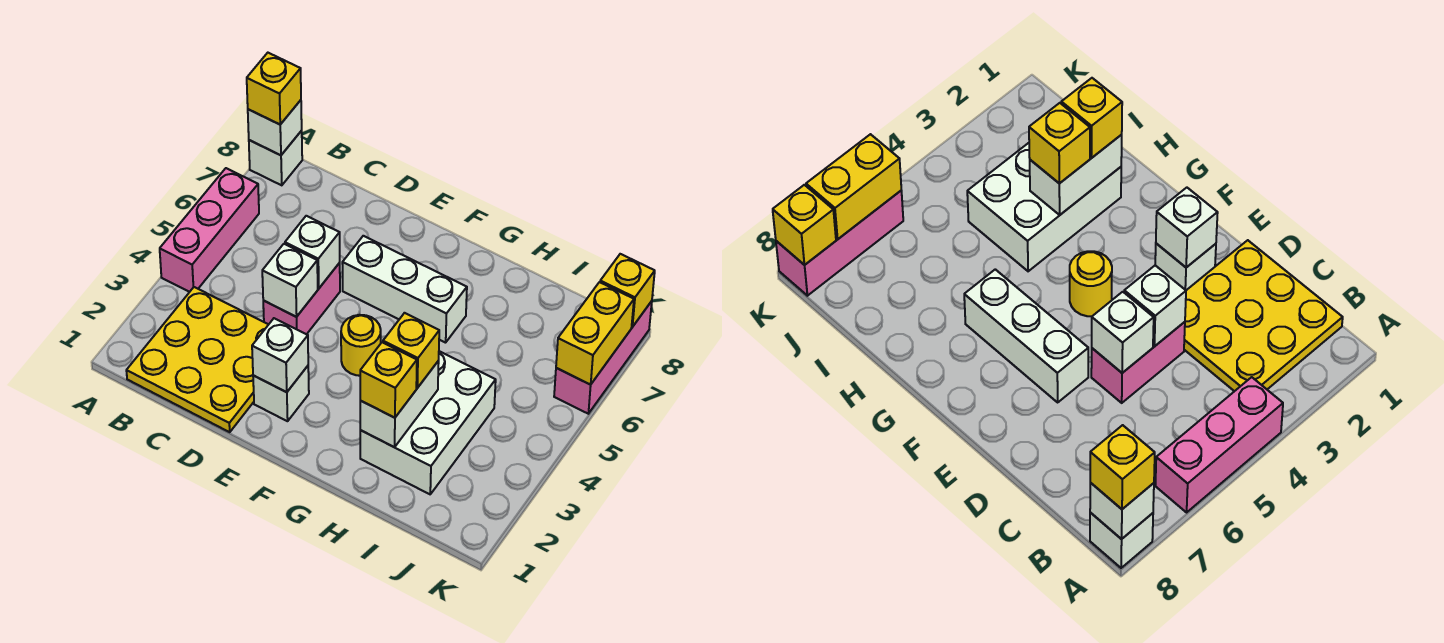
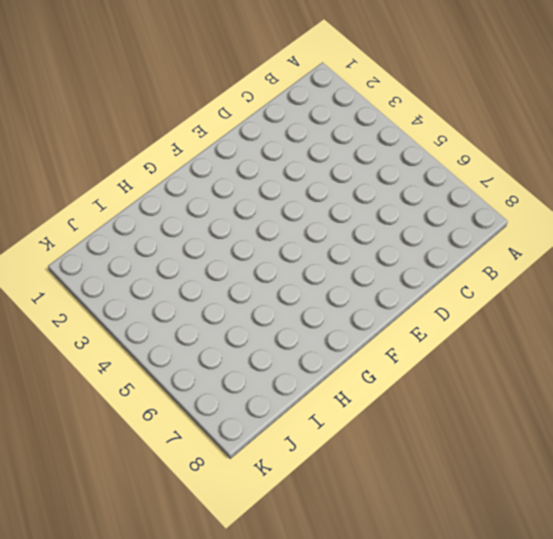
none -> pink brick A4:A6 level 1
none -> white brick A8 level 1
none -> yellow plate B1:D3 level 1

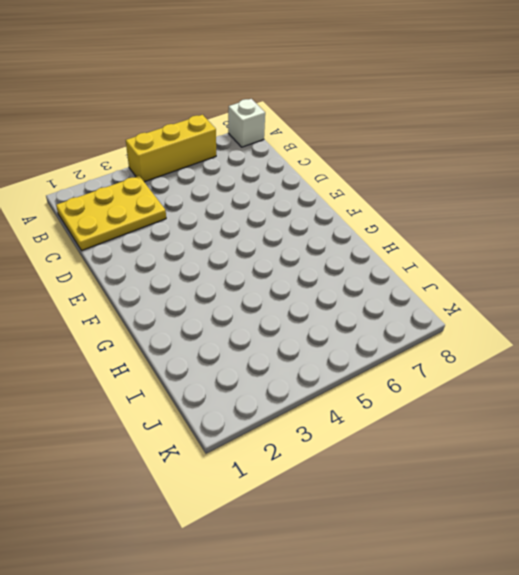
yellow brick A4:A6 level 1 -> pink brick A4:A6 level 1
yellow plate B1:C3 level 1 -> yellow plate B1:D3 level 1
none -> pink brick D4:D5 level 1
none -> white brick E2 level 1
none -> white brick E6:G6 level 1

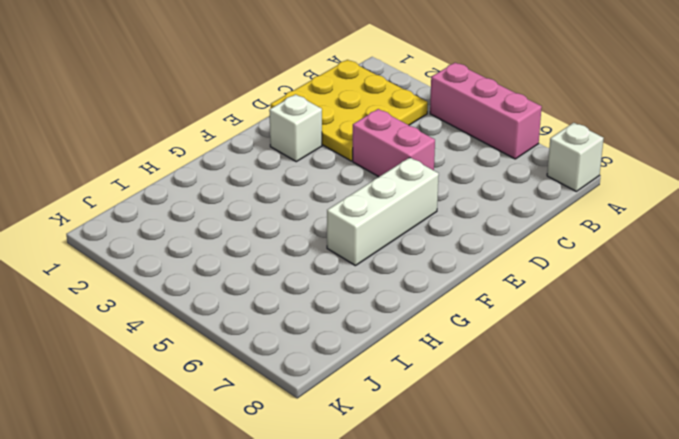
none -> yellow round brick F4 level 1
none -> white brick H2:I4 level 1
none -> pink brick K6:K8 level 1

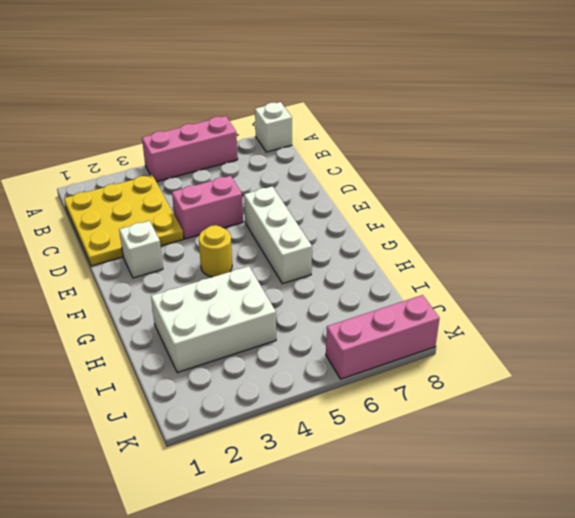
none -> white brick A8 level 2
none -> white brick D4 level 2
none -> white brick D5 level 2

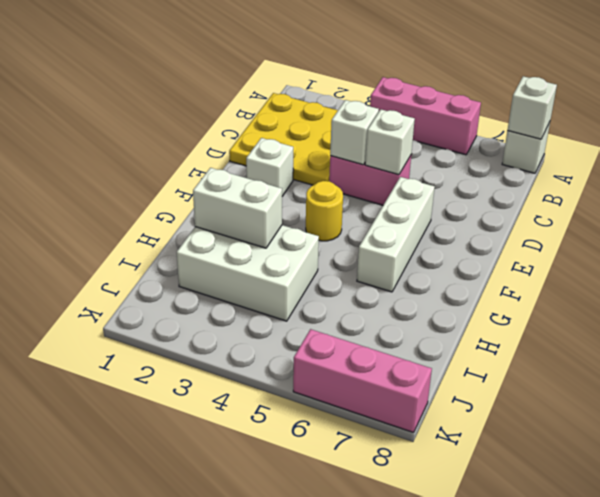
none -> white brick E2 level 2
none -> yellow brick K6:K7 level 2
none -> yellow brick K8 level 2

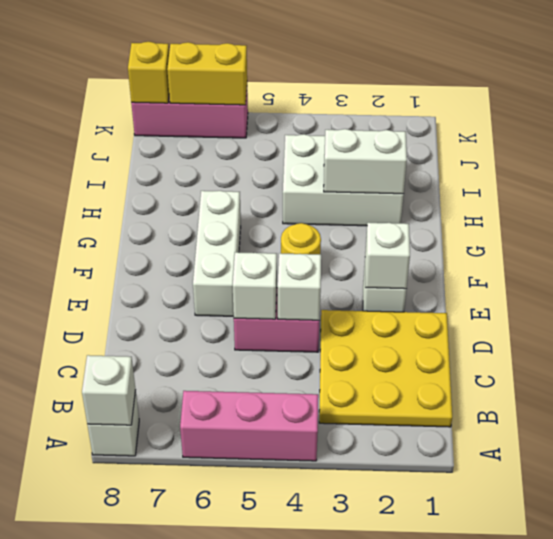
none -> yellow brick A8 level 3
none -> yellow brick H2 level 3
none -> yellow brick H3 level 3

